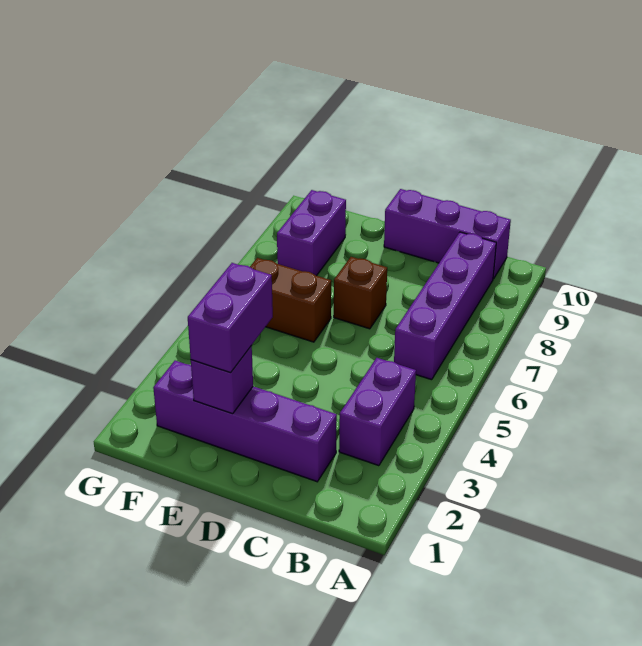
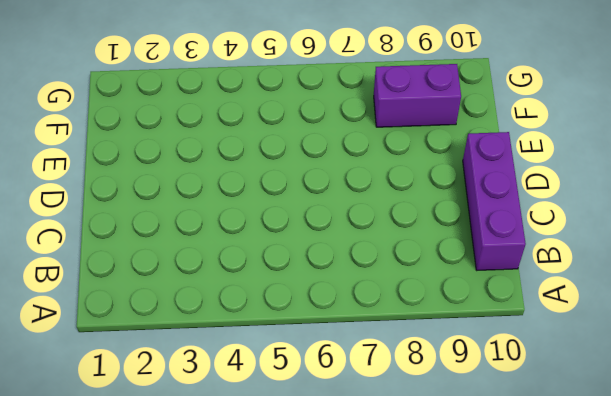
none -> purple brick B3:B4 level 1
none -> purple brick B6:B9 level 1

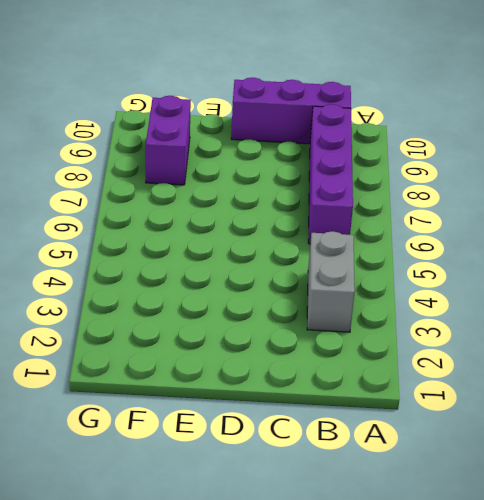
grey brick B3:B4 level 1 -> purple brick B3:B4 level 1
none -> purple brick C2:F2 level 1
none -> brown brick D7 level 1

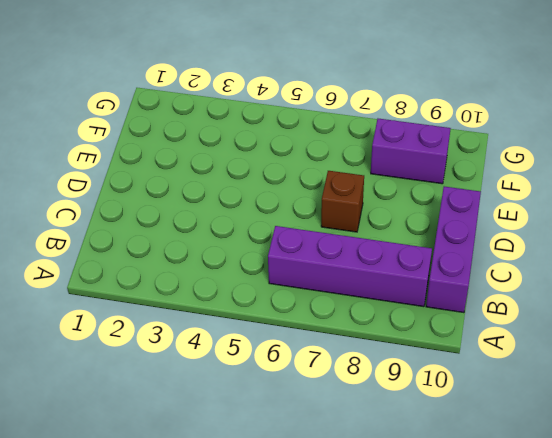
none -> purple brick B3:B4 level 1
none -> purple brick C2:F2 level 1

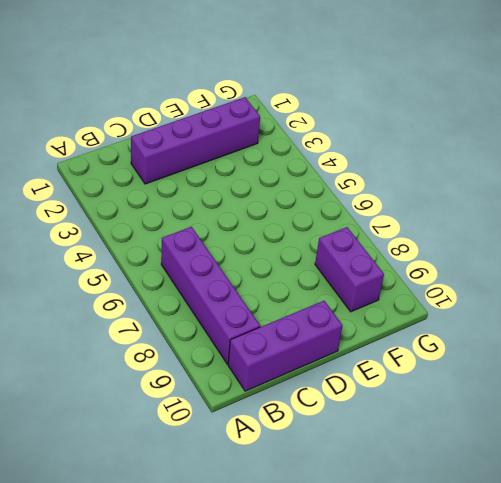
none -> purple brick B3:B4 level 1
none -> brown brick D7 level 1

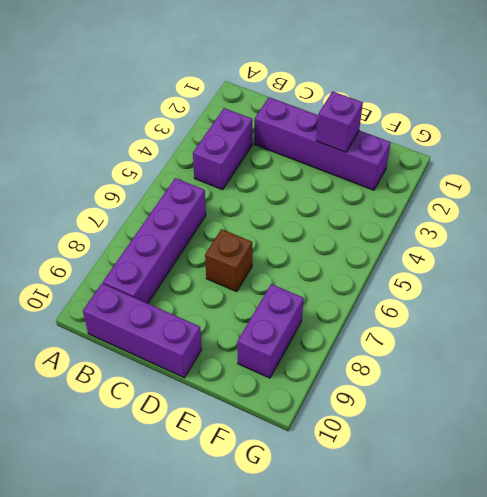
none -> brown brick E6:F6 level 1
none -> purple brick E2:E3 level 3

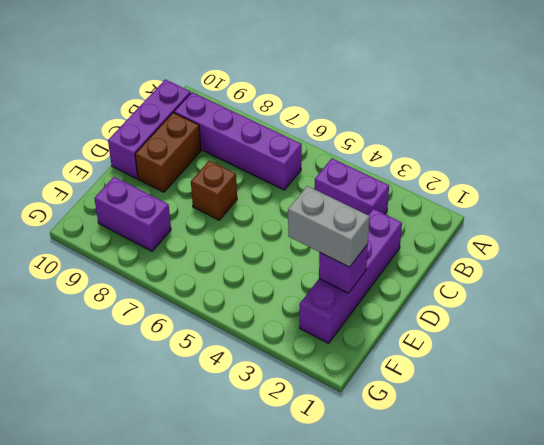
brown brick C9:D9 level 1 -> brown brick E6:F6 level 1
grey brick E2:E3 level 3 -> purple brick E2:E3 level 3

